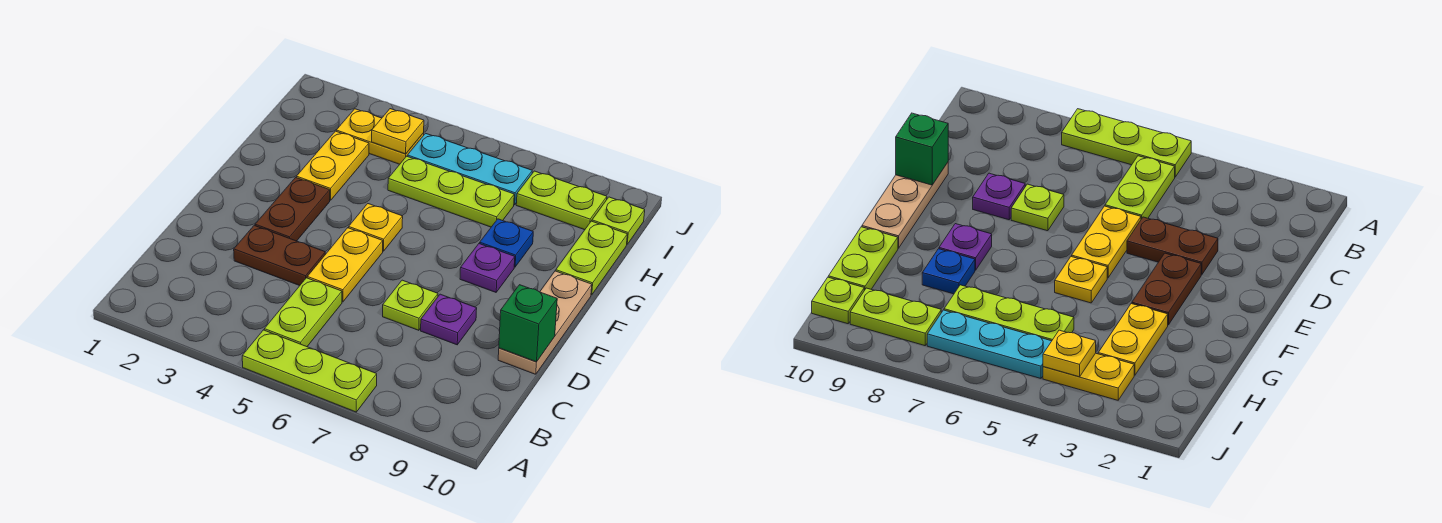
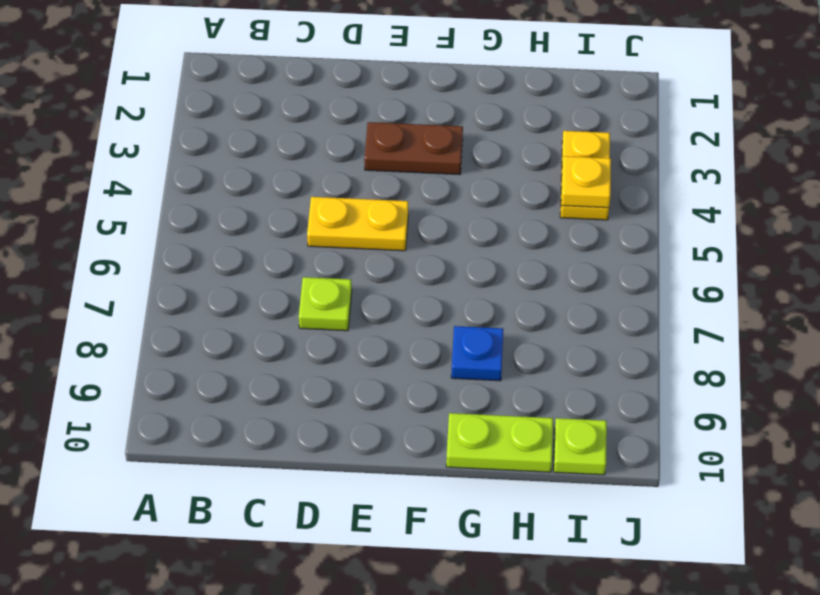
none -> lime plate A5:A7 level 1
none -> lime plate B5:C5 level 1
none -> brown plate D3:D4 level 1

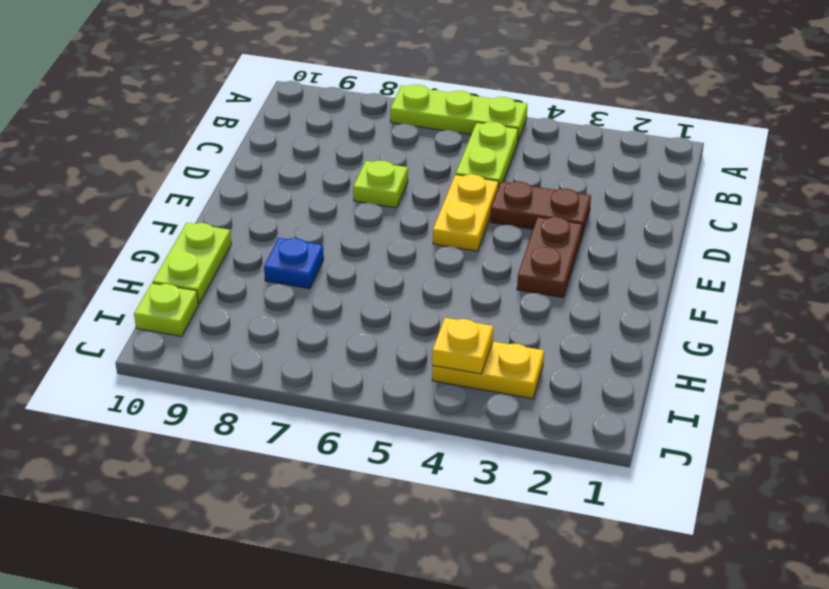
none -> purple plate D8 level 1
none -> tan plate D10:F10 level 1
none -> yellow plate F5 level 1

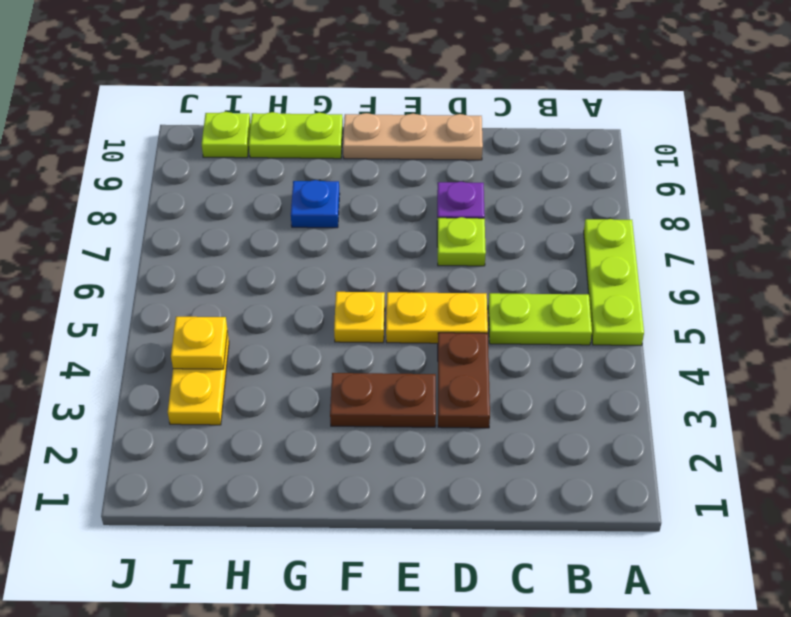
none -> purple plate F8 level 1
none -> yellow plate G3:H3 level 1
none -> lime plate H5:H7 level 1

